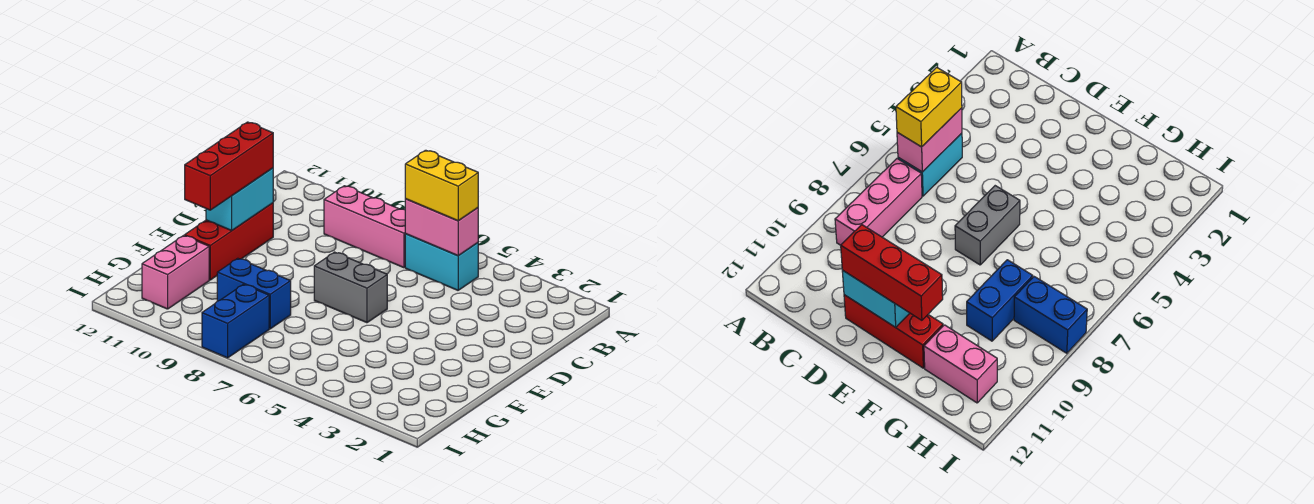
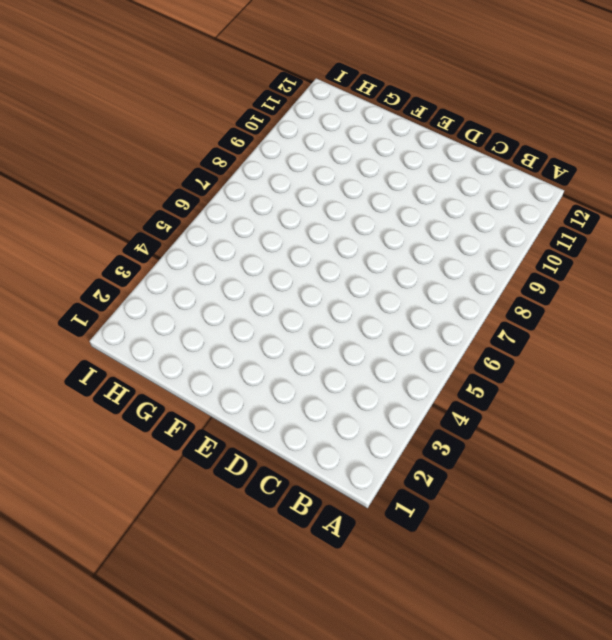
none -> cyan brick B5:B6 level 1
none -> pink brick B7:B9 level 1

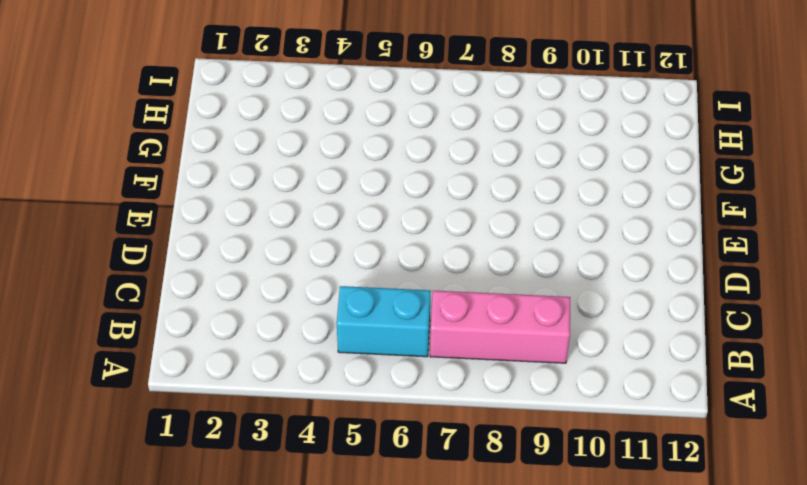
none -> red brick D11:F11 level 1
none -> grey brick E6:E7 level 1

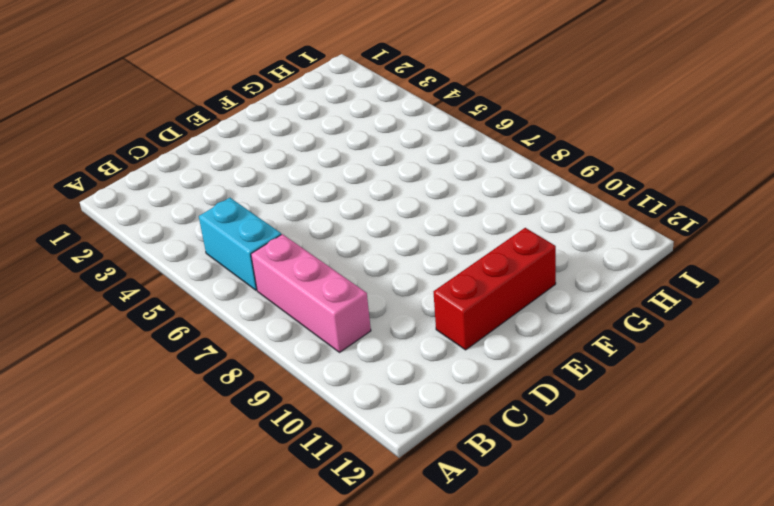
none -> grey brick E6:E7 level 1
none -> blue brick G8:G9 level 1

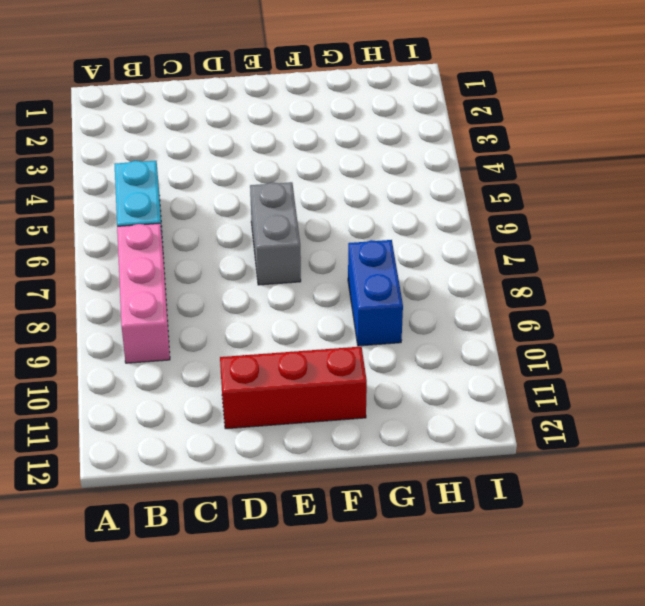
none -> pink brick G11:H11 level 1
none -> blue brick H8:I8 level 1

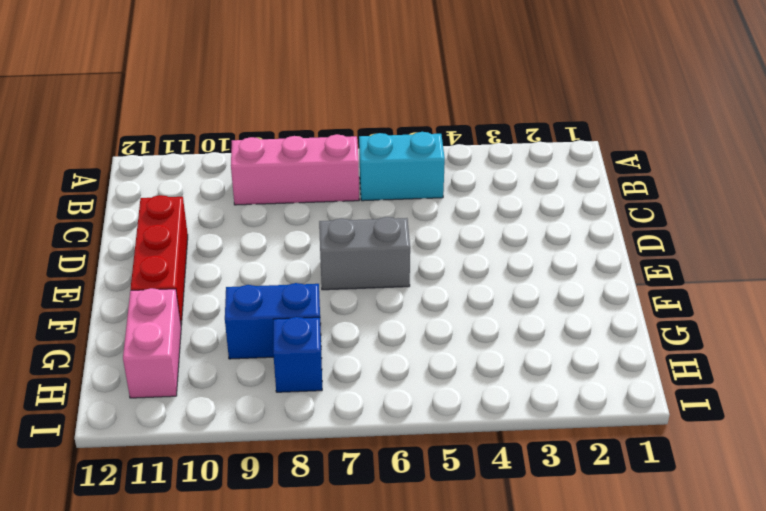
blue brick H8 level 1 -> blue brick H8:I8 level 1
none -> pink brick B5:B6 level 2
none -> cyan brick D11:E11 level 2

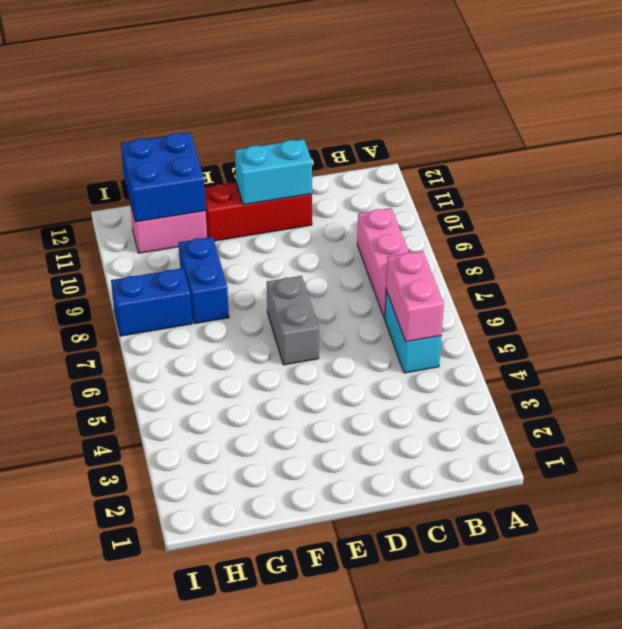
blue brick G11:H12 level 2 -> none
none -> yellow brick B5:B6 level 3
none -> red brick D11:F11 level 3

